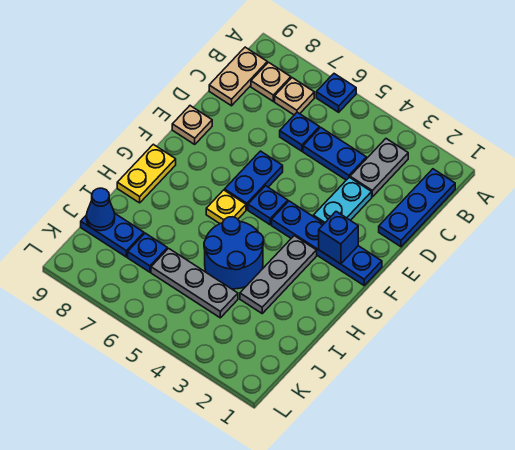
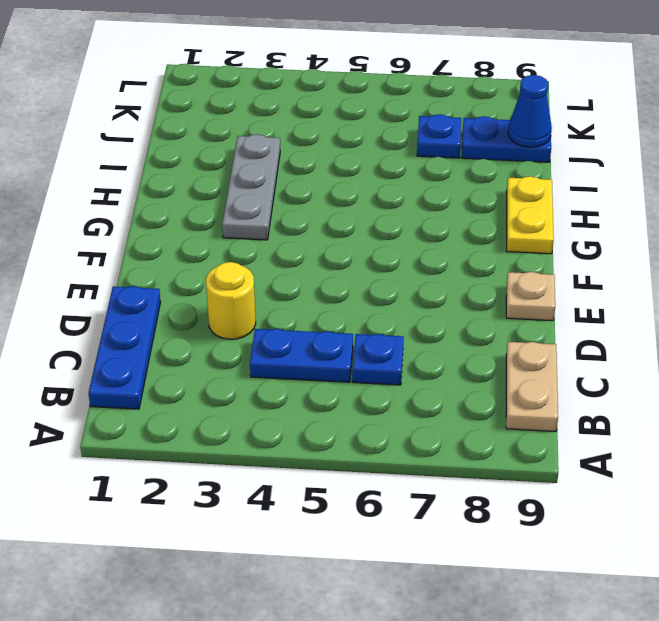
yellow round brick D3 level 1 -> cyan plate D3:E3 level 1
none -> blue plate A6 level 1
none -> grey plate B3:C3 level 1
none -> tan plate B7 level 1

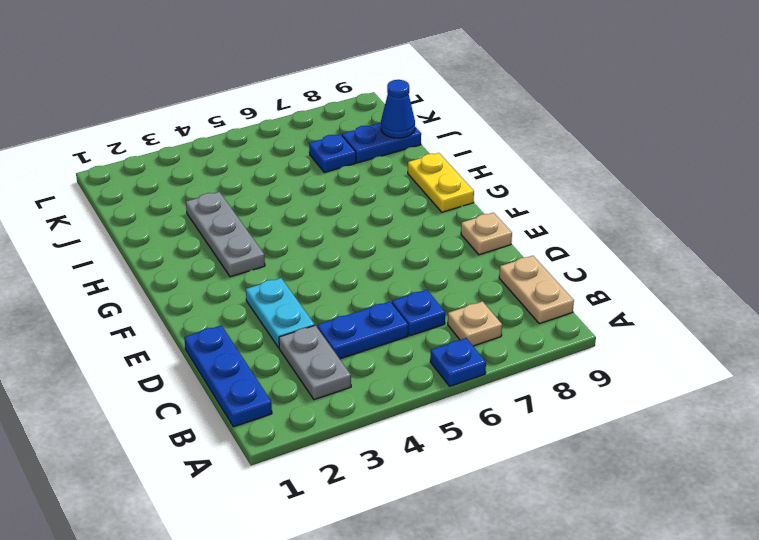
none -> tan plate B8 level 1
none -> blue plate E6:F6 level 1
none -> blue plate F1:F4 level 1

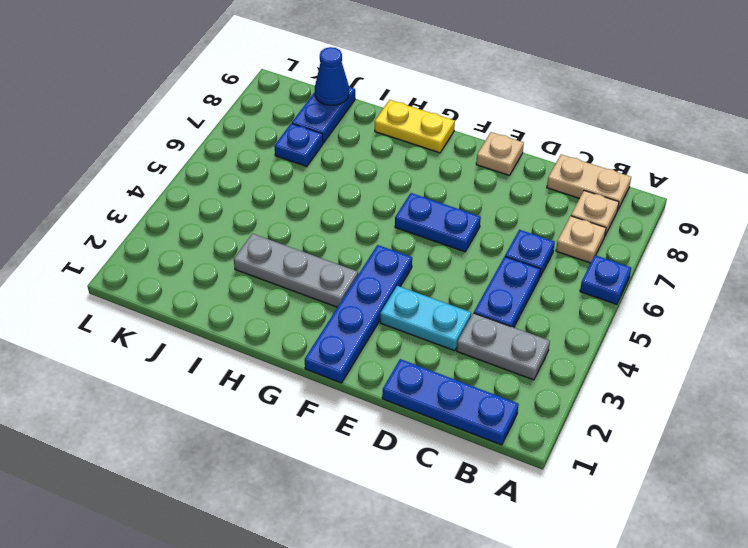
none -> blue plate F5 level 1
none -> yellow plate G6 level 1
none -> blue round brick H4:I5 level 1

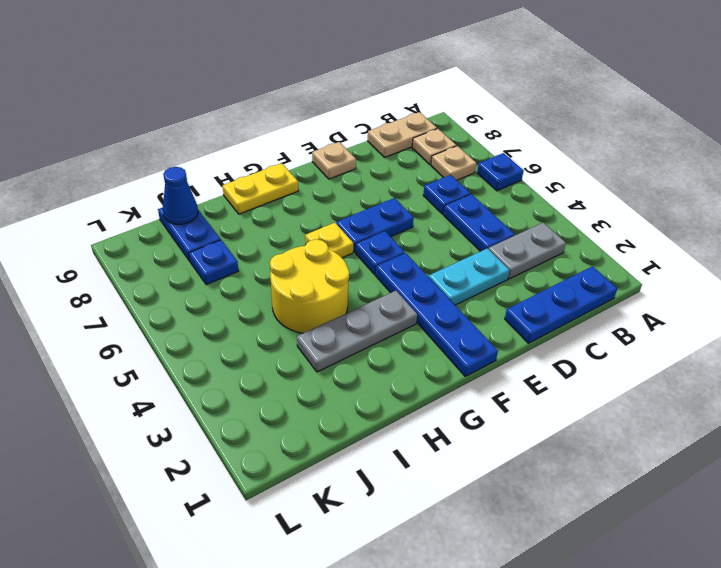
yellow round brick H4:I5 level 1 -> blue round brick H4:I5 level 1
none -> grey plate J4:J6 level 1
none -> blue brick F2 level 2

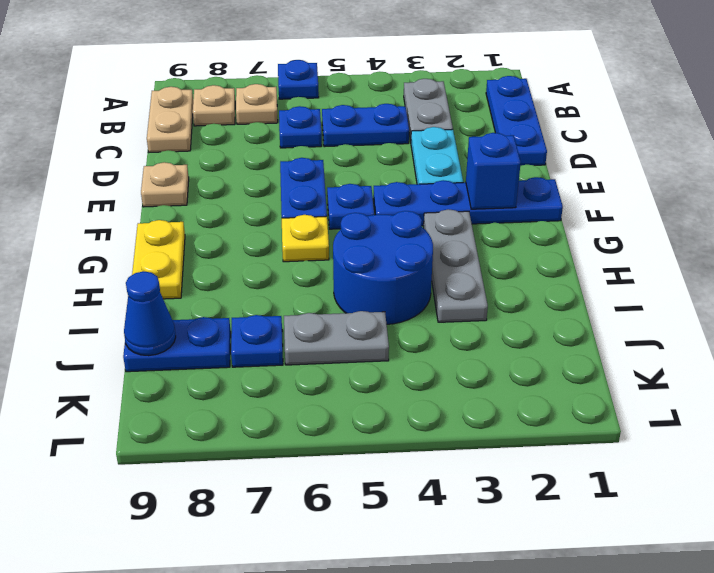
grey plate J5:J6 level 1 -> grey plate J4:J6 level 1

